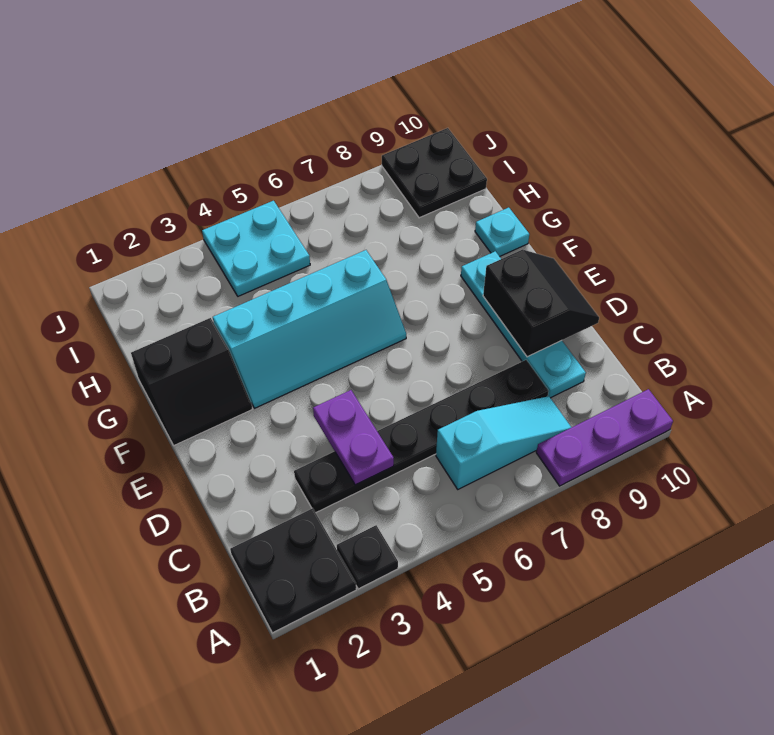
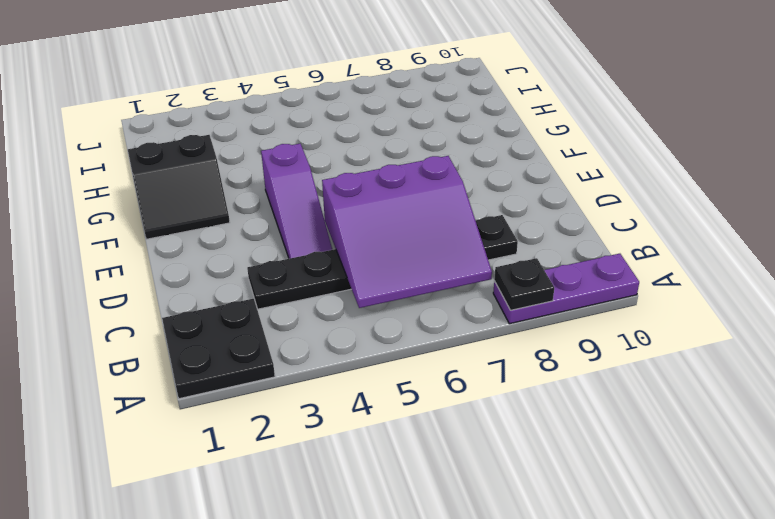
black plate A8 level 2 -> black plate A3 level 1
purple slope B5:D7 level 2 top D -> none
purple slope D4:F4 level 1 top F -> cyan slope F3:G6 level 1 top G
none -> cyan slope B6:B8 level 1 top 6
none -> cyan plate C9:F9 level 1
none -> cyan plate G10 level 1

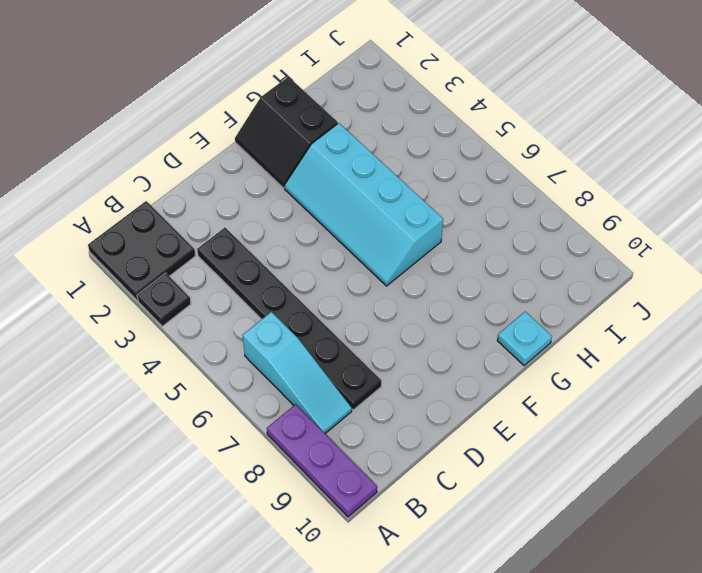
none -> cyan plate C9:F9 level 1
none -> cyan plate I4:J5 level 1
none -> black plate I9:J10 level 1

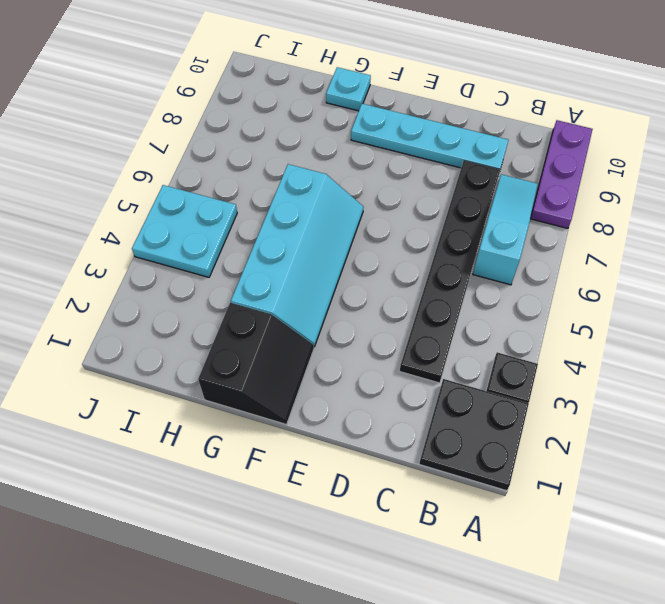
none -> black plate I9:J10 level 1
none -> purple plate C4:D4 level 2
none -> black slope D9:E10 level 2 top 9

